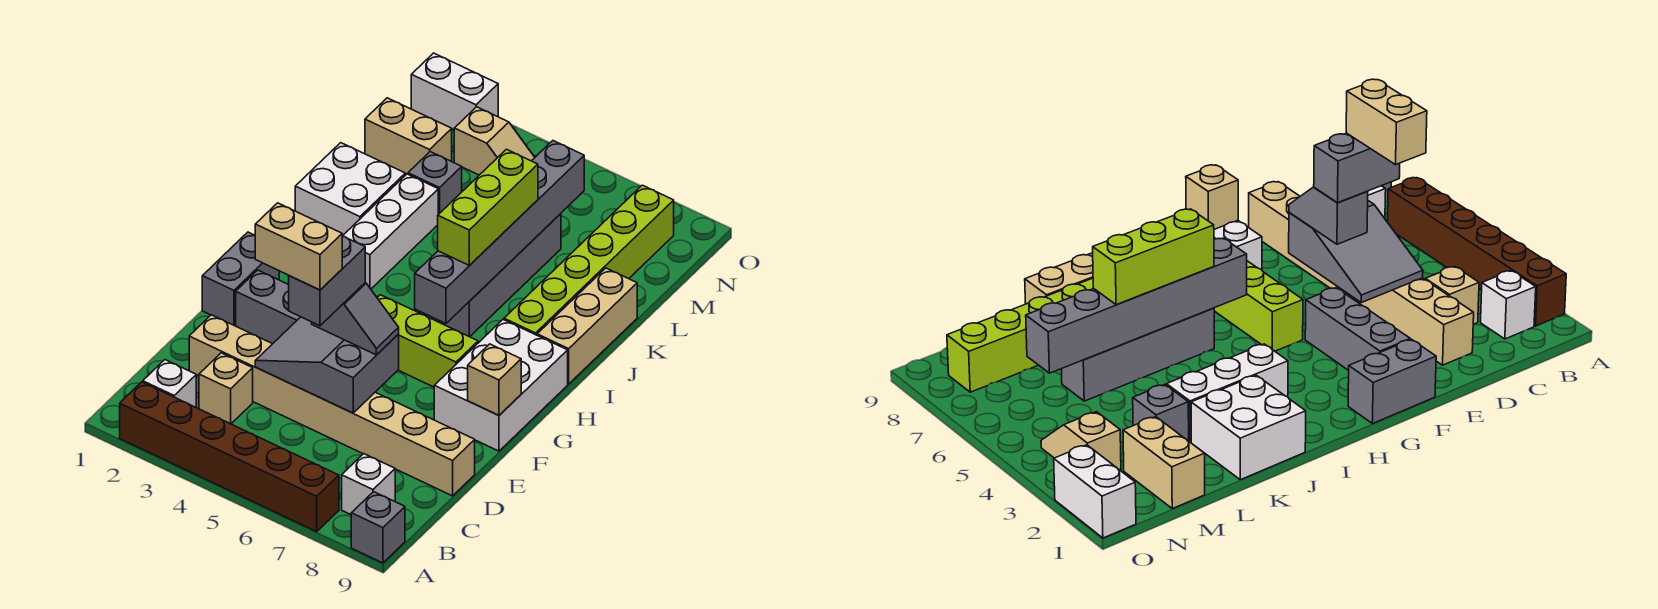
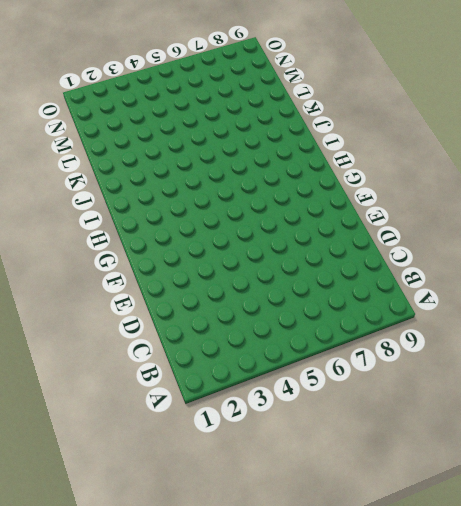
none -> brown brick A2:A7 level 1
none -> grey brick A9 level 1
none -> white brick B2 level 1

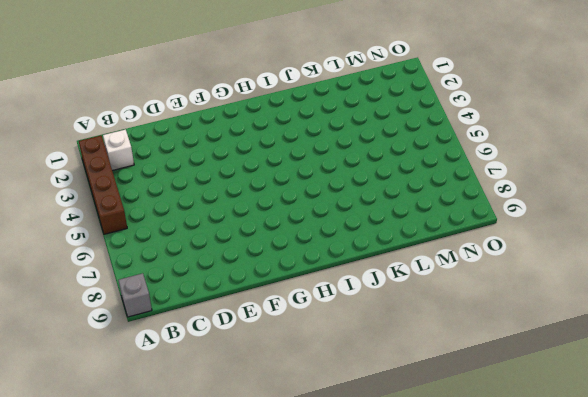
brown brick A2:A5 level 1 -> brown brick A2:A7 level 1
none -> white brick B8 level 1
none -> tan brick C3 level 1
none -> tan brick D2:D9 level 1

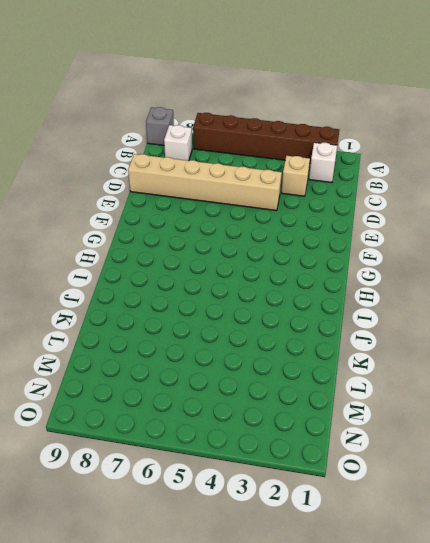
tan brick D4:D9 level 1 -> tan brick D2:D9 level 1
none -> grey brick F1:G1 level 1
none -> grey brick F2:F4 level 1
none -> white brick F8:H9 level 1

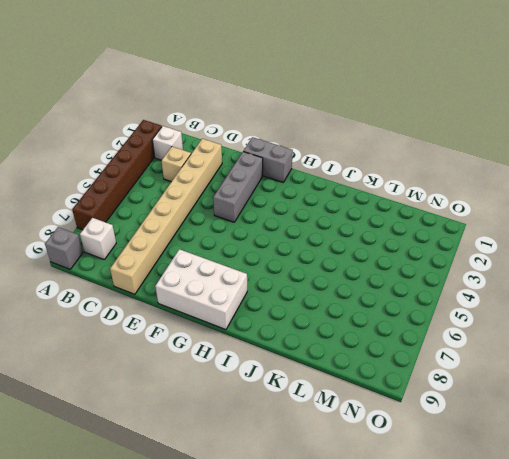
none -> lime brick G5:G7 level 1
none -> white brick I3:K3 level 1
none -> grey brick I6:L6 level 1

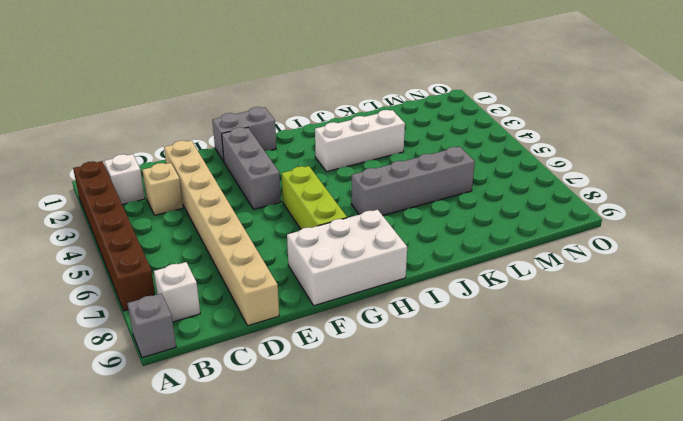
none -> lime brick I8:N8 level 1
none -> tan brick I9:K9 level 1
none -> white brick J1:K2 level 1

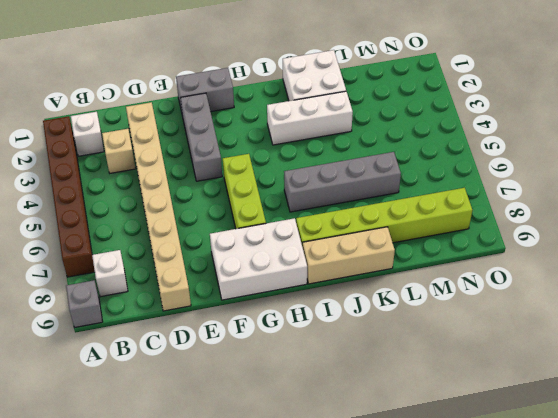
none -> grey brick L3 level 1
none -> tan brick M1:M2 level 1
none -> tan slope N3:N4 level 1 top 3

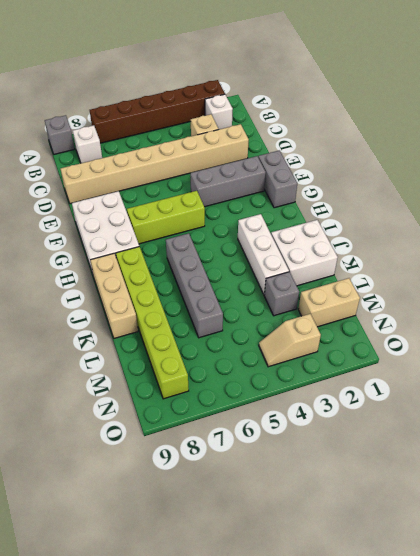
none -> white brick O1:O2 level 1
none -> grey slope D4:E6 level 2 top 6
none -> tan brick F9 level 2

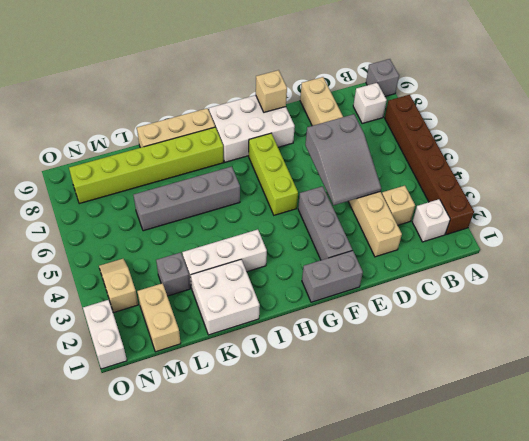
none -> grey brick H6:M6 level 2
none -> grey slope E5:E6 level 3 top 5
none -> lime brick I6:K6 level 3

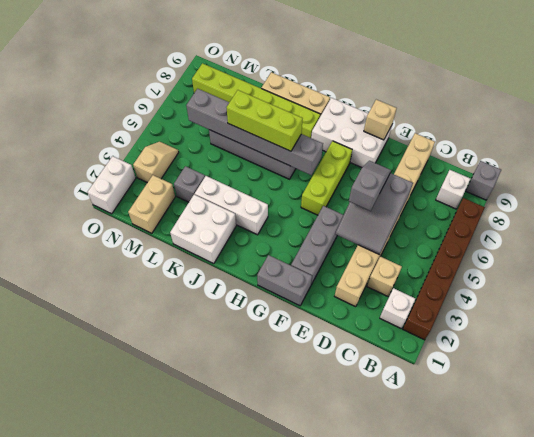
none -> grey brick D5:E5 level 4
none -> tan brick D4:D5 level 5

